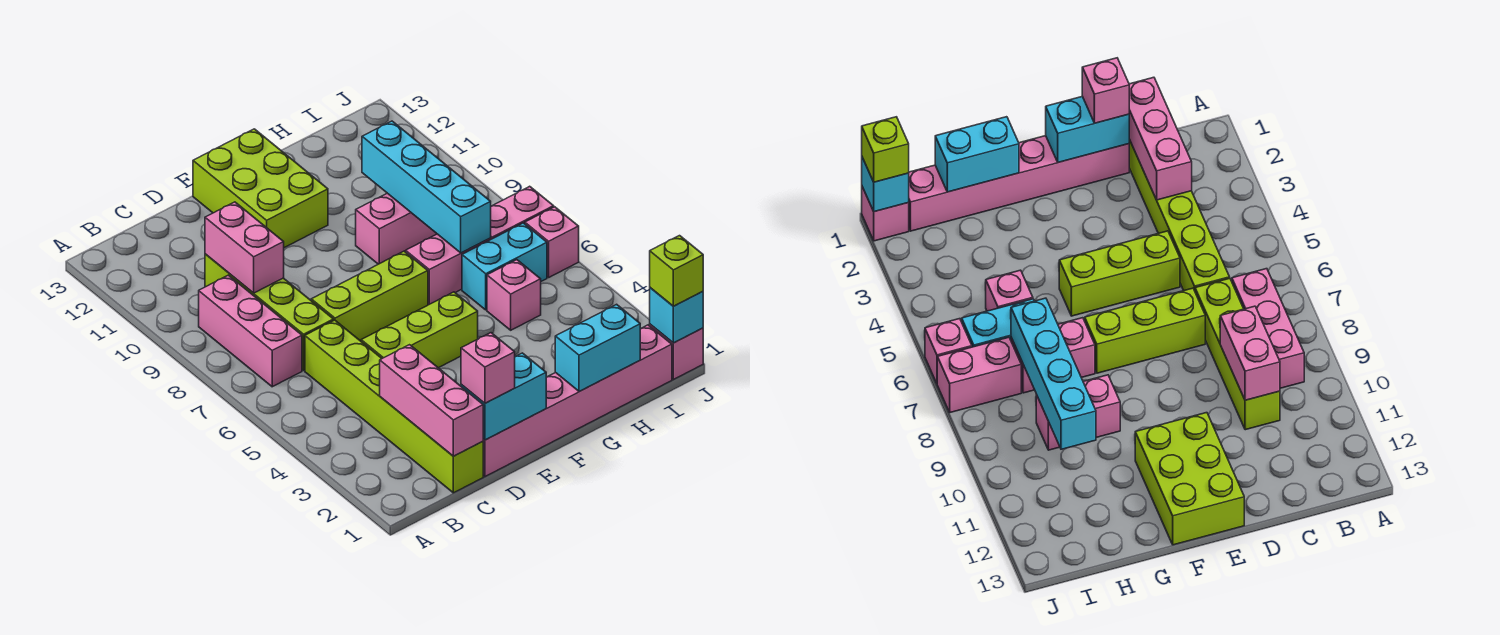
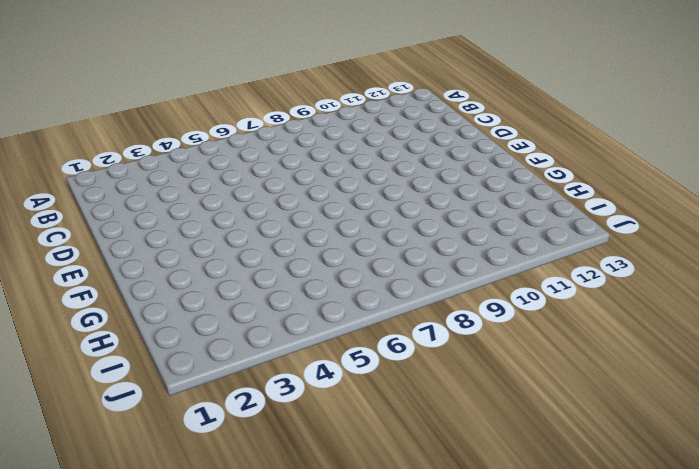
none -> pink brick B7:B9 level 1
none -> lime brick C1:C6 level 1
none -> lime brick C7:C10 level 1

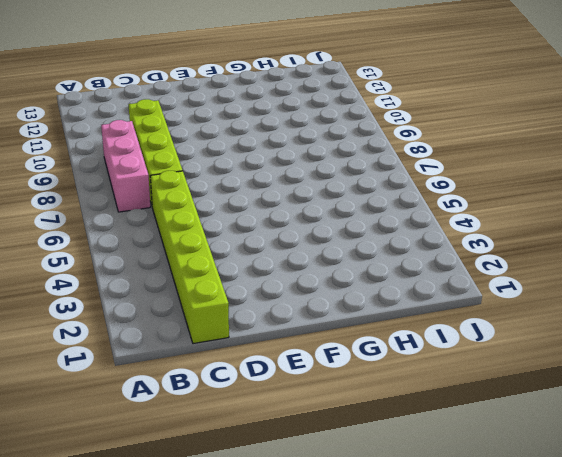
none -> pink brick D1:I1 level 1
none -> lime brick D5:F5 level 1
none -> lime brick D7:F7 level 1

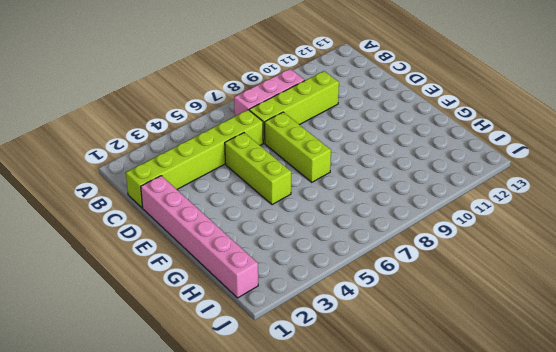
none -> lime brick E11:F13 level 1
none -> pink brick G7:H7 level 1
none -> pink brick G9:H9 level 1

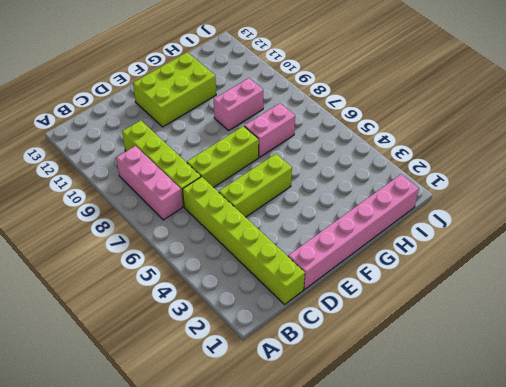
lime brick E11:G12 level 1 -> lime brick E11:F13 level 1
none -> pink brick H5 level 1
none -> cyan brick H6:I6 level 1
none -> pink brick I7:J7 level 1

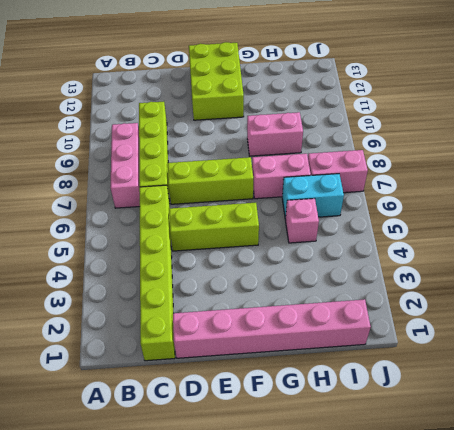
none -> pink brick J1 level 1
none -> pink brick J6 level 1
none -> pink brick C1:C3 level 2

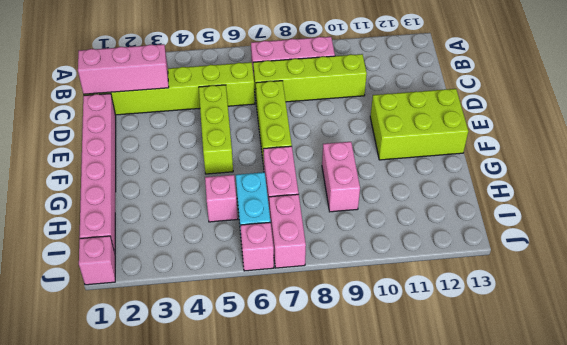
none -> pink brick C9:C10 level 2
none -> cyan brick D1:E1 level 2
none -> cyan brick G1:H1 level 2

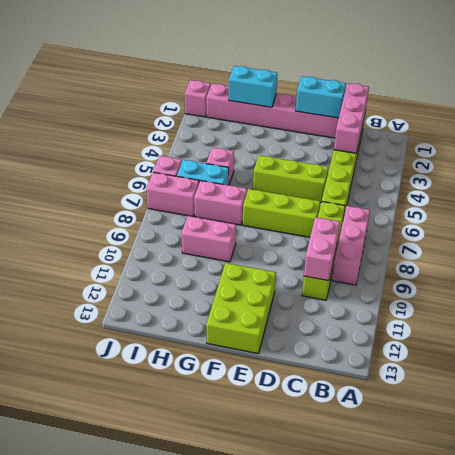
none -> cyan brick H7:H10 level 2
none -> cyan brick J1 level 2
none -> pink brick D1 level 3

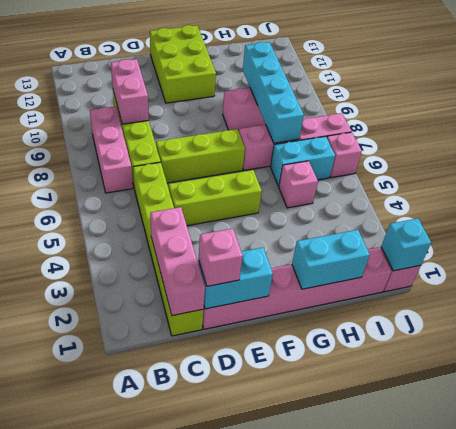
none -> lime brick J1 level 3

